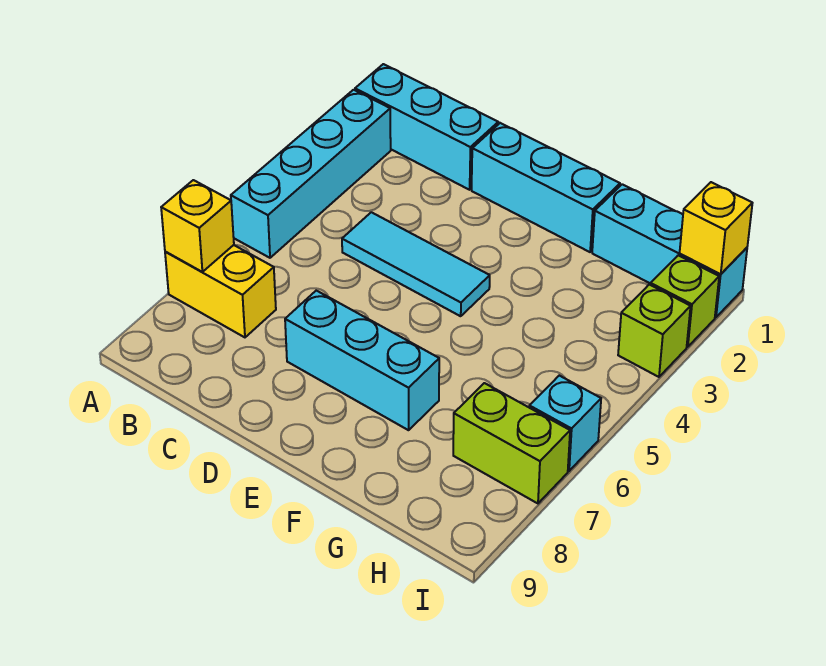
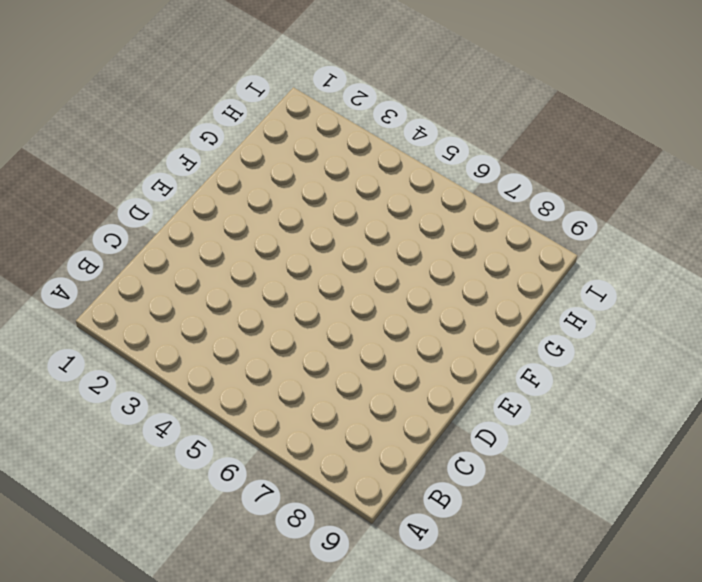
none -> cyan brick A1:C1 level 1
none -> cyan brick A2:A5 level 1
none -> yellow brick A7:B7 level 1

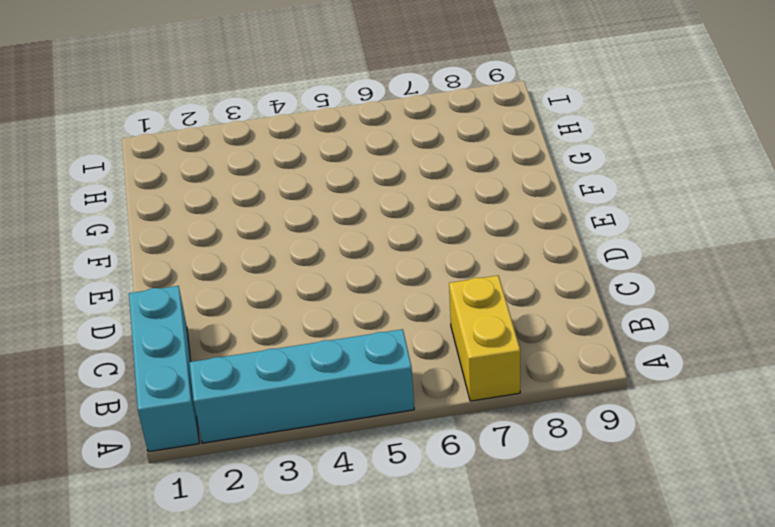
none -> cyan tile C4:E4 level 1
none -> cyan brick D1:F1 level 1
none -> cyan brick D7:F7 level 1

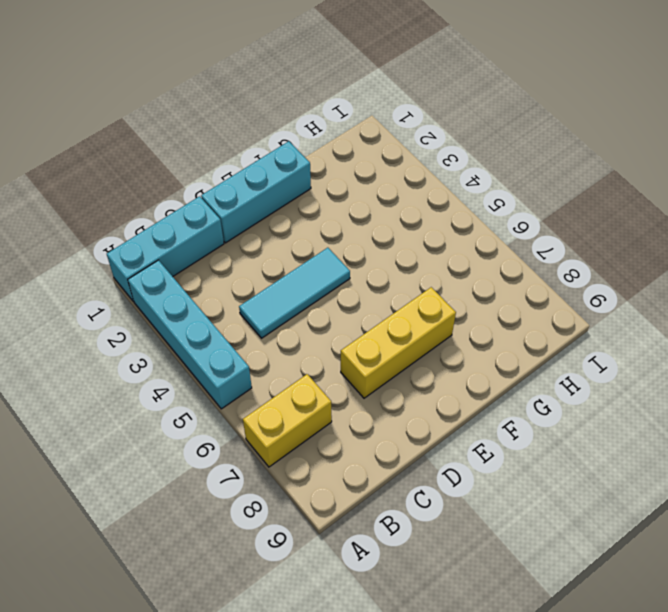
yellow brick D7:F7 level 1 -> cyan brick D7:F7 level 1
none -> cyan brick G1:I1 level 1
none -> lime brick H7:I7 level 1
none -> lime brick I2 level 1

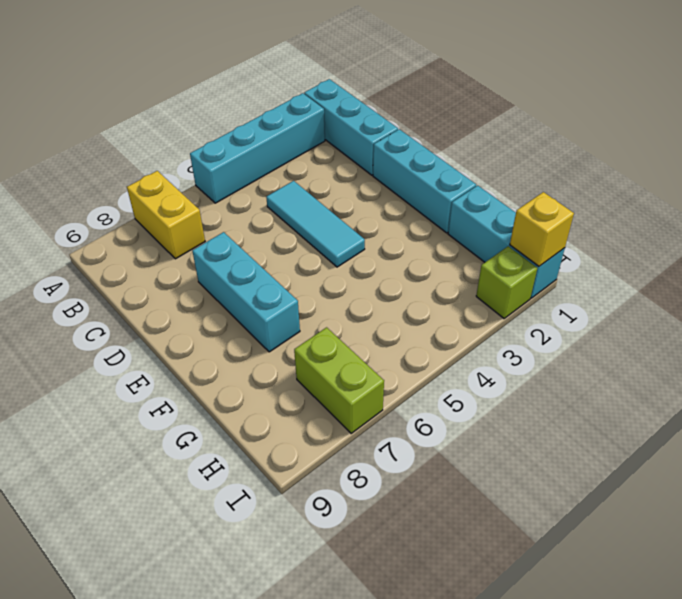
none -> lime brick I3 level 1
none -> cyan brick I6 level 1
none -> yellow brick A7 level 2

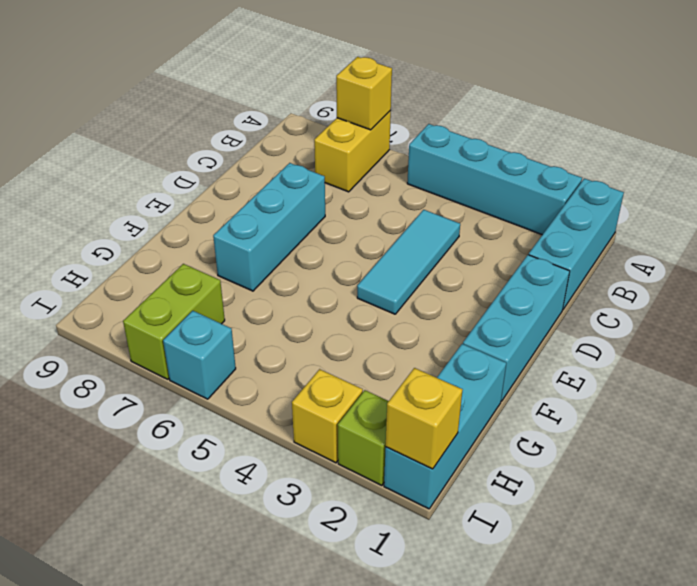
yellow brick I3 level 1 -> lime brick I3 level 1

